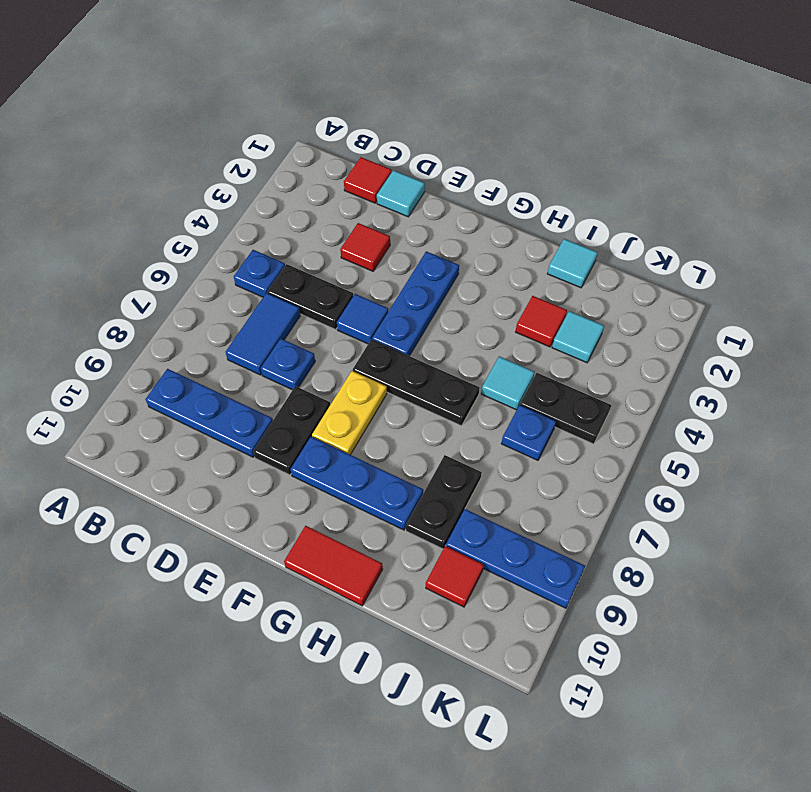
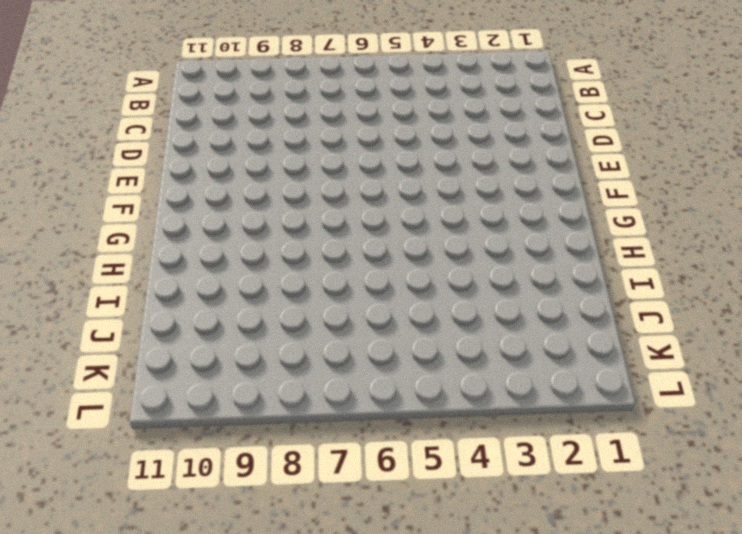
none -> blue plate B5 level 1
none -> blue plate B9:D9 level 1
none -> red tile C1 level 1

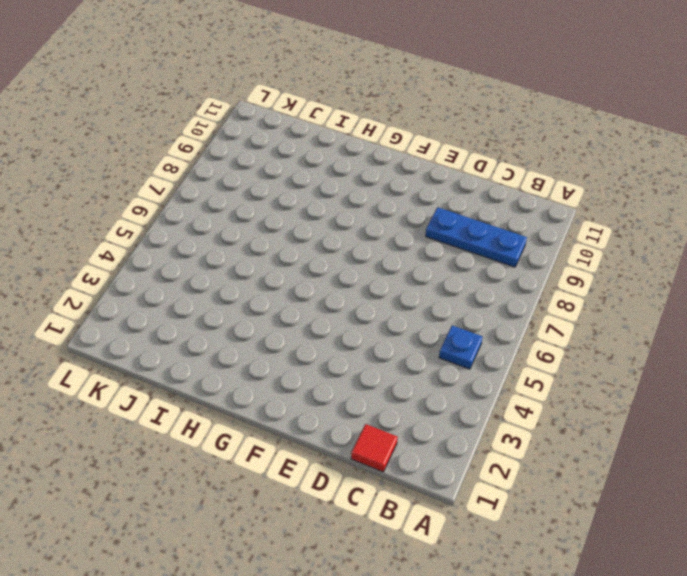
none -> black plate C5:D5 level 1
none -> blue tile C6:C7 level 1
none -> cyan tile D1 level 1

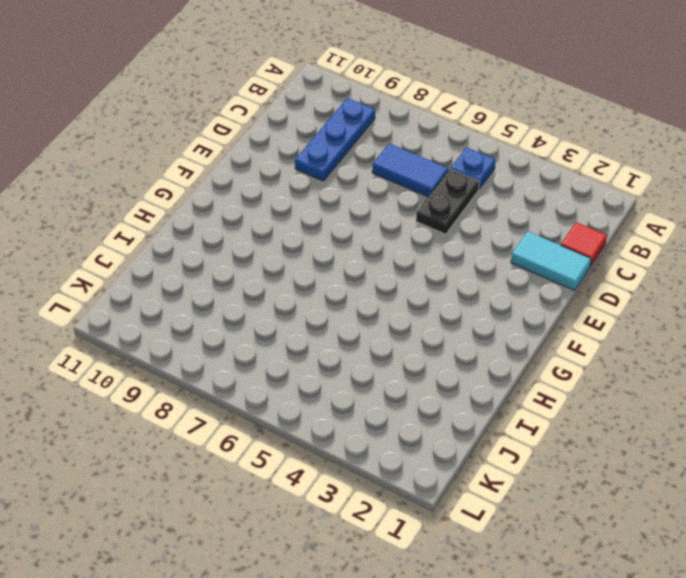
cyan tile D1:D2 level 1 -> cyan tile D1 level 1
none -> red tile D3 level 1
none -> blue plate D7 level 1
none -> blue tile E5 level 1

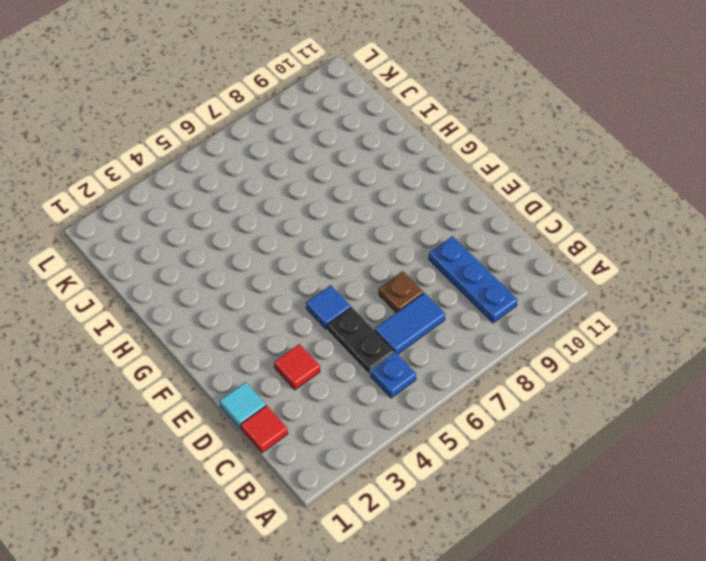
brown plate D7 level 1 -> blue plate D7 level 1
none -> black plate E8:E9 level 1
none -> blue plate F3:F5 level 1
none -> black plate F6:H6 level 1

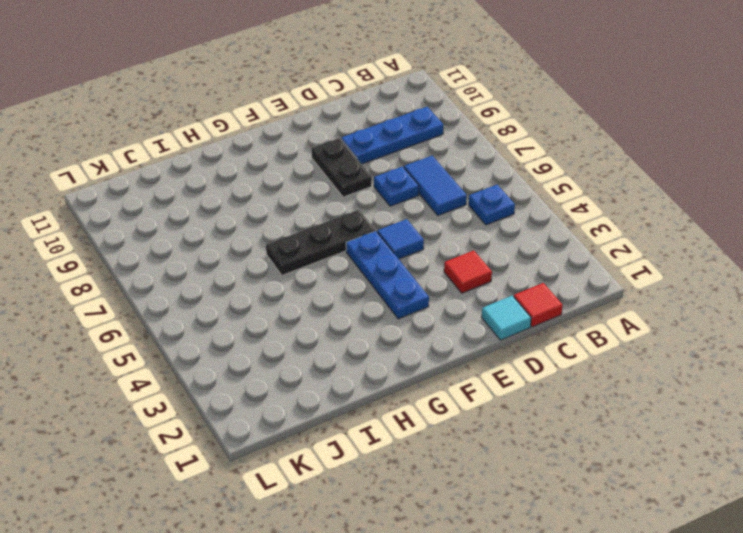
none -> black plate C5:D5 level 1
none -> yellow plate F7:F8 level 1
none -> blue plate F9:H9 level 1

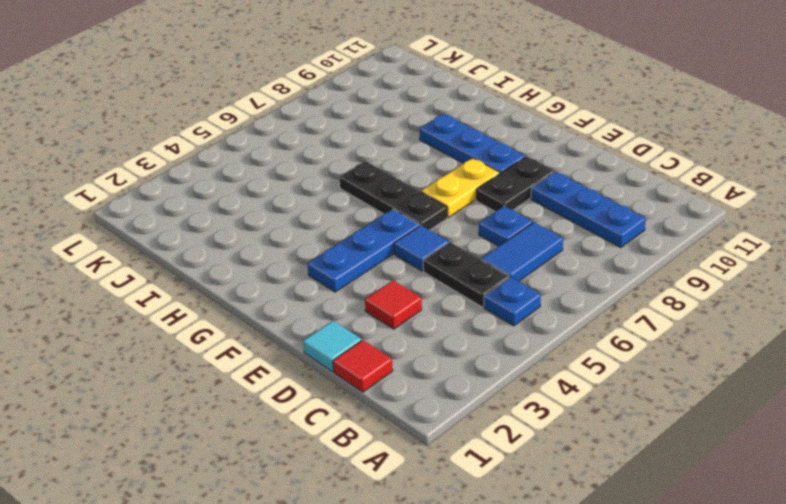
none -> red tile G11:H11 level 1
none -> cyan tile I1 level 1
none -> red tile I3 level 1

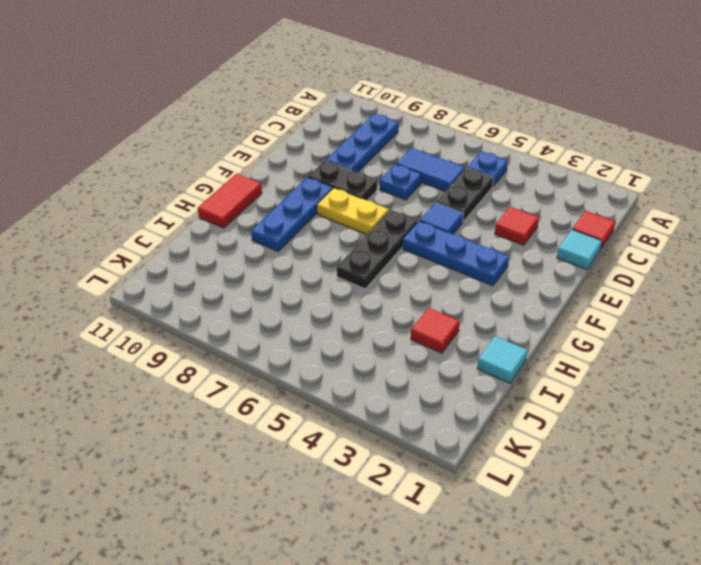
none -> cyan tile I5 level 1
none -> black plate I8:I9 level 1
none -> cyan tile J3 level 1

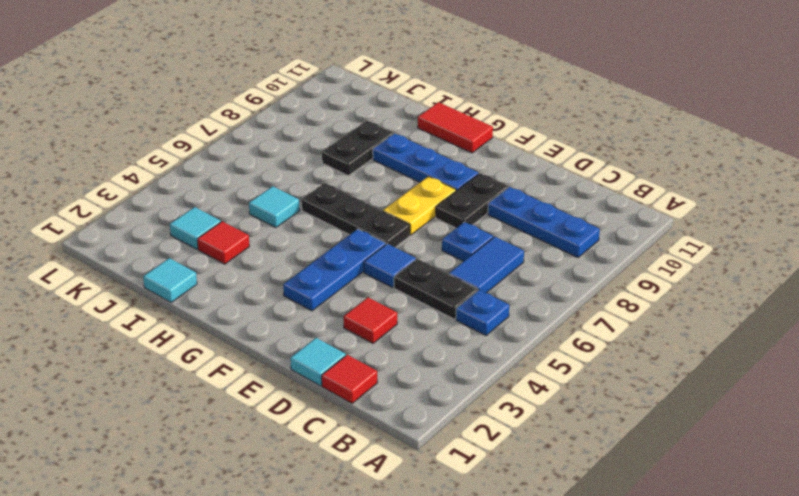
none -> black plate J5:K5 level 1
none -> blue plate J6 level 1
none -> blue plate J9:L9 level 1

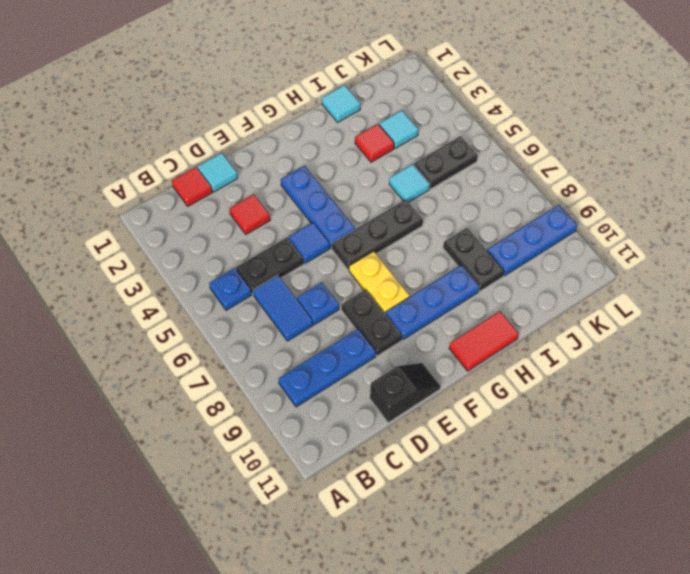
black slope D11:E11 level 1 top D -> none
none -> blue plate J6 level 1
none -> red tile J10 level 1

